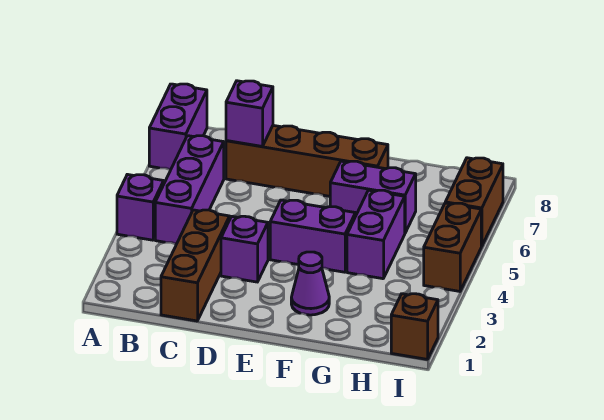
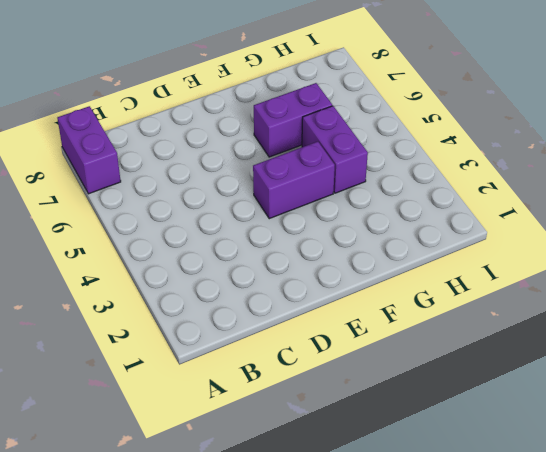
none -> purple brick A4 level 1
none -> purple brick B4:B6 level 1
none -> brown brick C1:C3 level 1

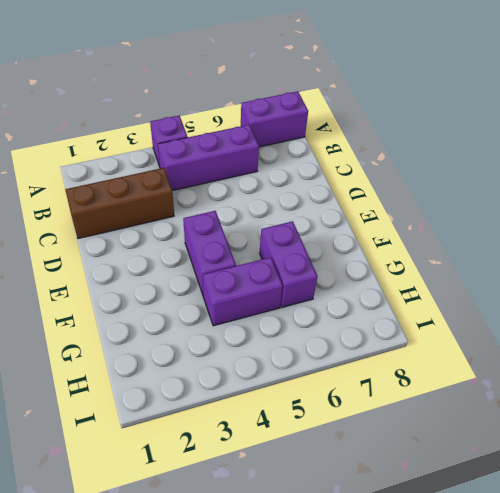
none -> brown brick C7:F7 level 1
none -> purple brick D3 level 1
none -> purple cone F2 level 1

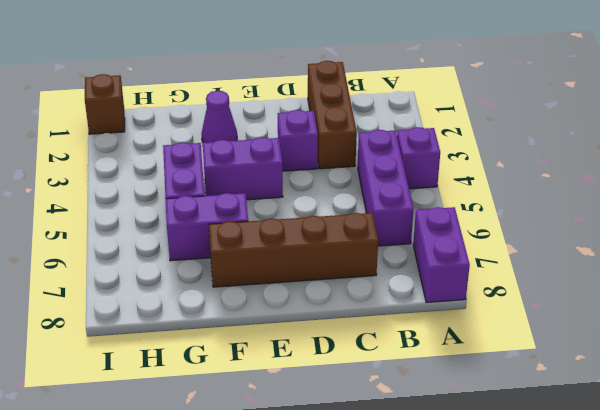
none -> brown brick I4:I5 level 1
none -> brown brick I6:I7 level 1
none -> purple brick C7 level 2

